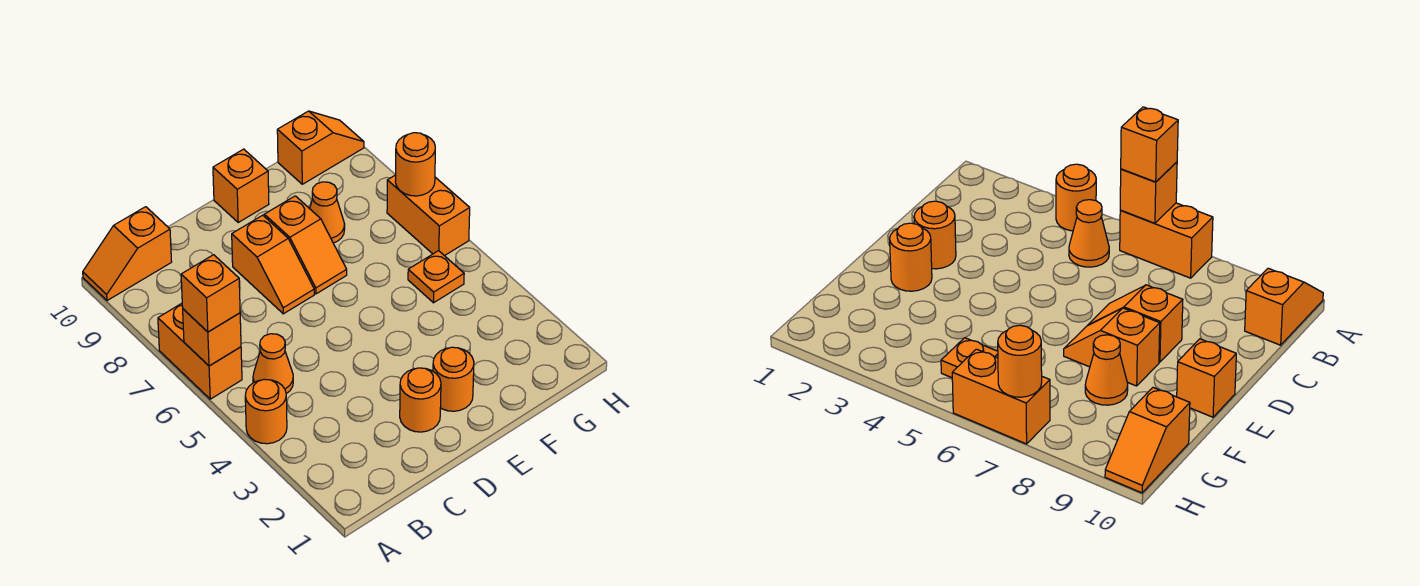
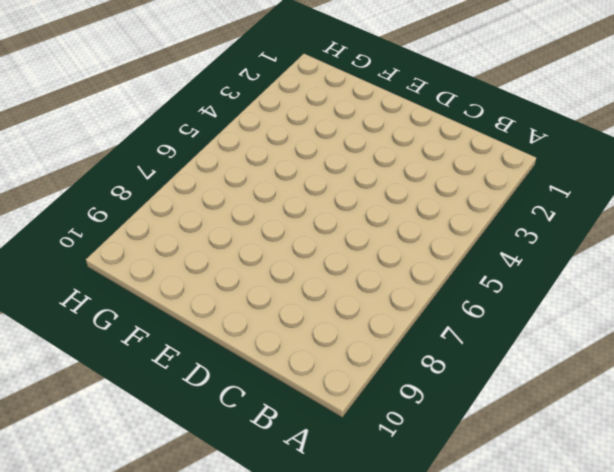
none -> orange round brick A4 level 1
none -> orange brick A6:A7 level 1
none -> orange slope A10:B10 level 1 top B

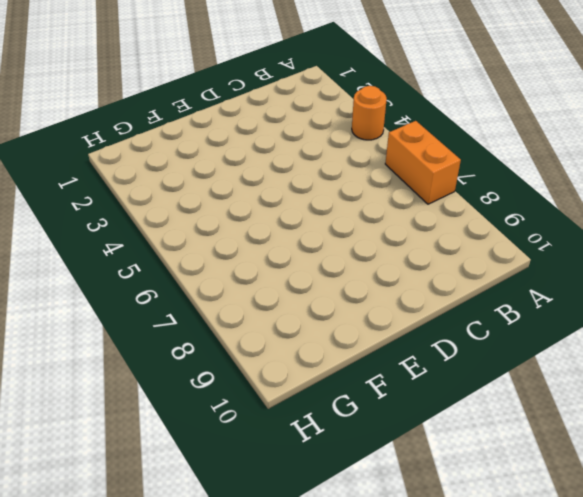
none -> orange slope A10:B10 level 1 top B
none -> orange cone B5 level 1
none -> orange round brick D2 level 1

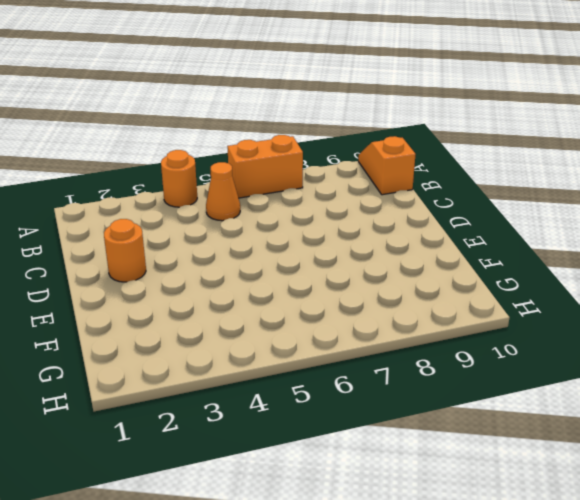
none -> orange slope D7:D8 level 1 top 8
none -> orange round brick E2 level 1
none -> orange slope E7:E8 level 1 top 8

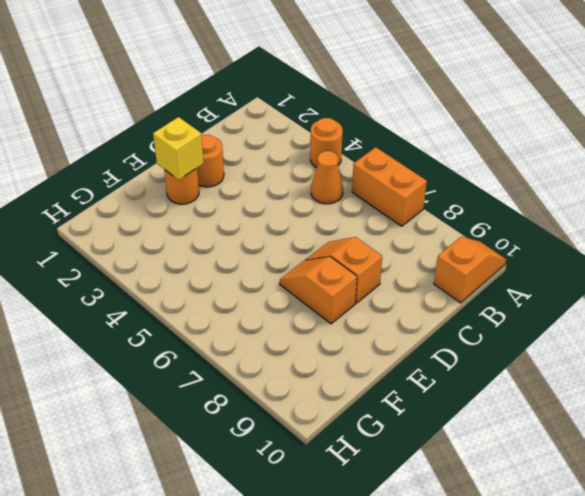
yellow brick E2 level 2 -> none
none -> orange brick E10 level 1
none -> orange cone F8 level 1
none -> orange plate G5 level 1

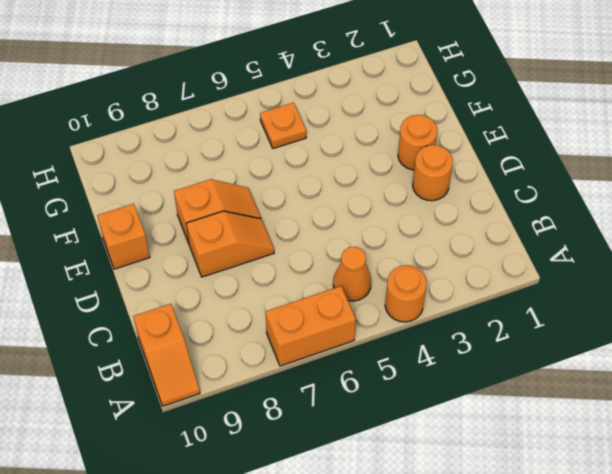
none -> orange cone F8 level 1
none -> orange slope G10:H10 level 1 top G
none -> orange brick H6:H7 level 1

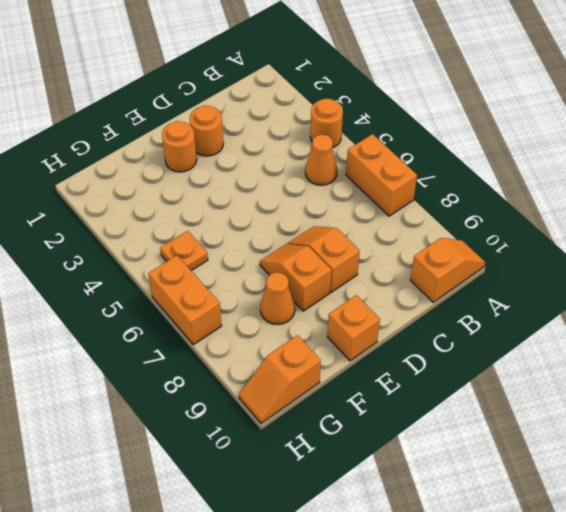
none -> orange brick A6 level 2
none -> orange round brick H7 level 2
none -> orange brick A6 level 3

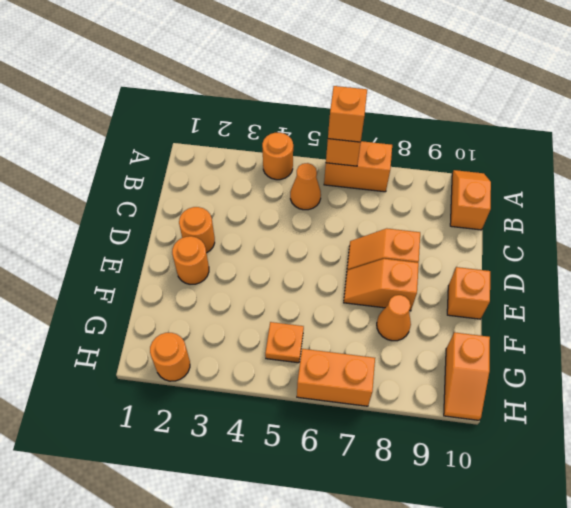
orange round brick H2 level 1 -> orange round brick H7 level 2

